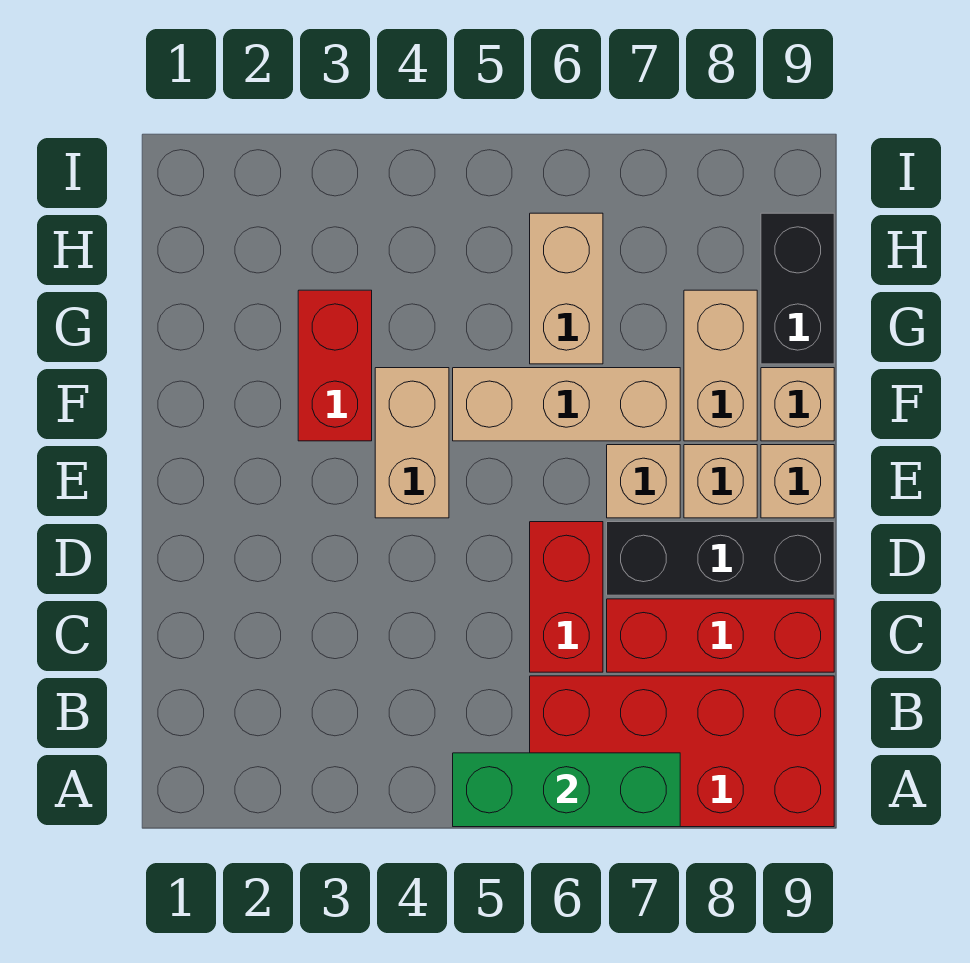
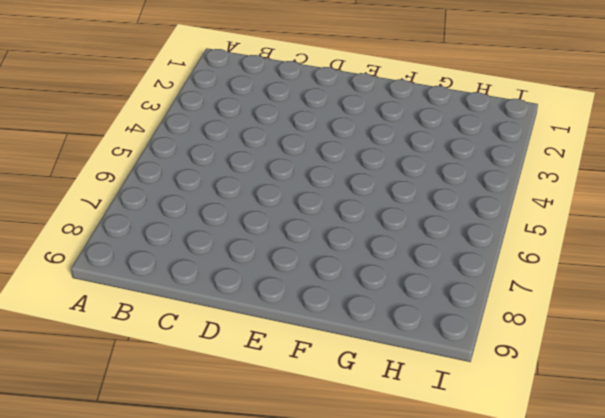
none -> red brick A6:B9 level 1
none -> red brick C6:D6 level 1
none -> red brick C7:C9 level 1

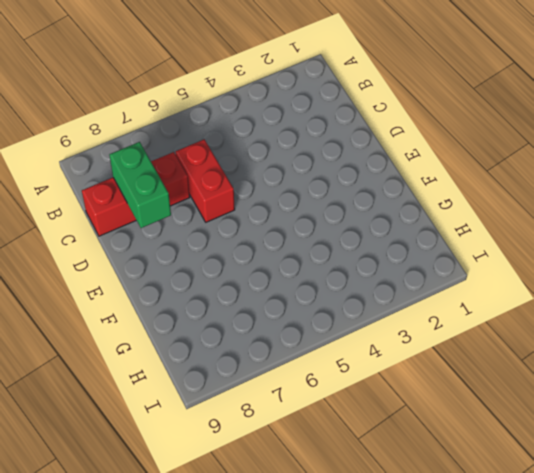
green brick C8:D8 level 2 -> none
none -> red brick A6:B9 level 1
none -> black brick D7:D9 level 1
none -> tan brick E4:F4 level 1

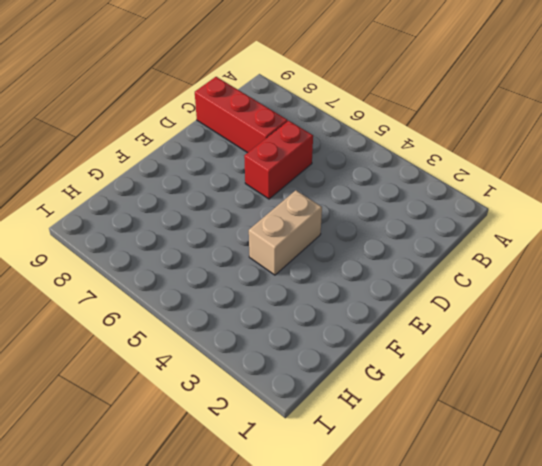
none -> red brick A6:B9 level 1
none -> black brick D7:D9 level 1
none -> tan brick E7 level 1

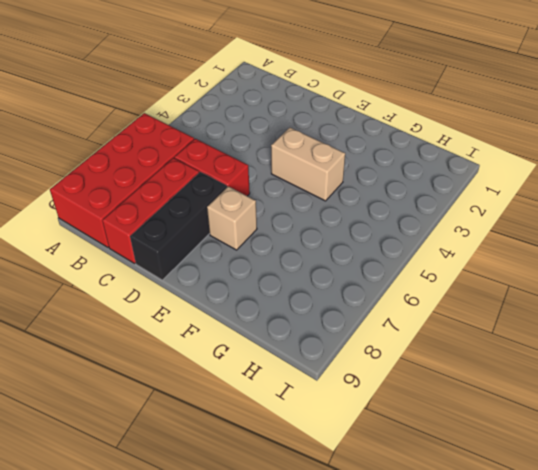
none -> tan brick E8 level 1
none -> tan brick E9 level 1
none -> red brick F3:G3 level 1

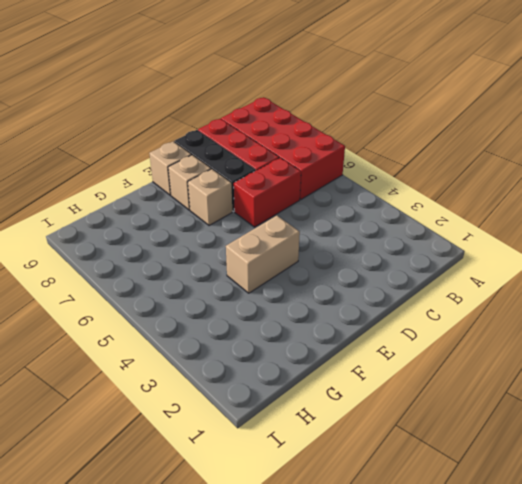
none -> red brick F3:G3 level 1
none -> tan brick F5:F7 level 1
none -> tan brick F8:G8 level 1

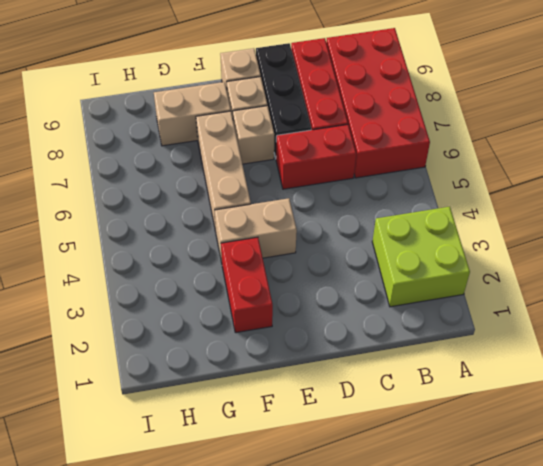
lime brick A2:B3 level 1 -> none
red brick F2:F3 level 1 -> red brick F3:G3 level 1
none -> tan brick F9 level 1
none -> tan brick G6:H6 level 1
none -> black brick G9:H9 level 1

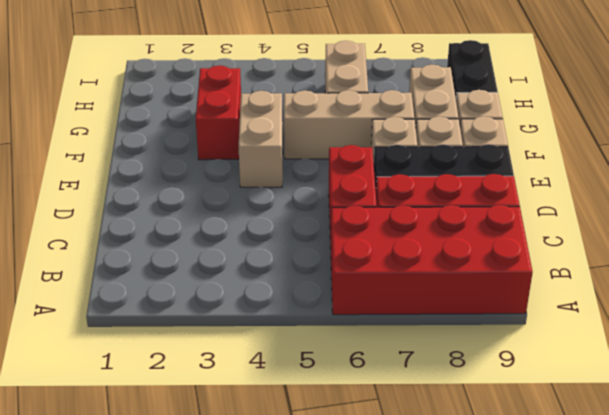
none -> green brick A5:A7 level 2

